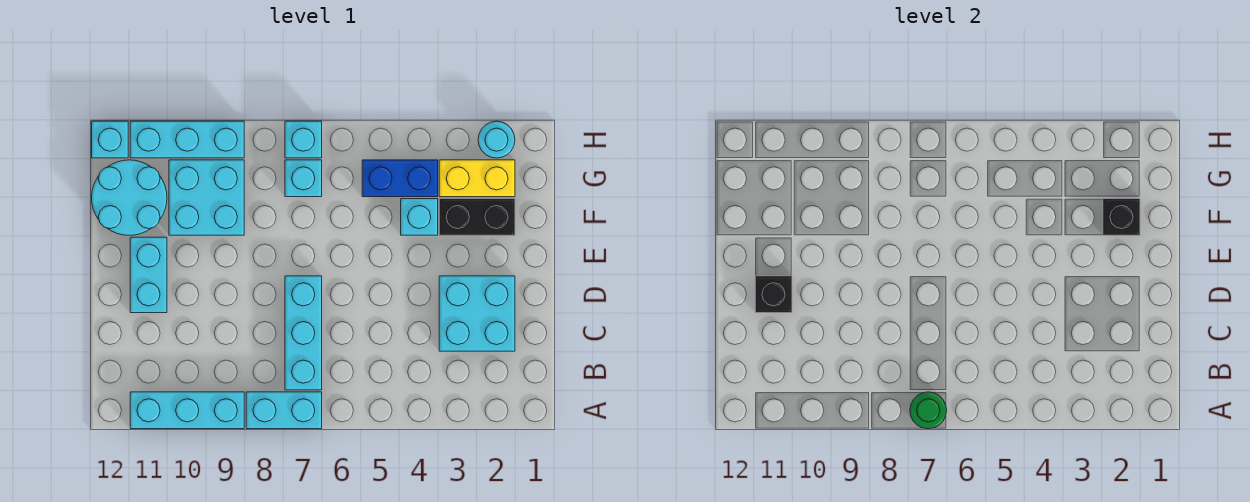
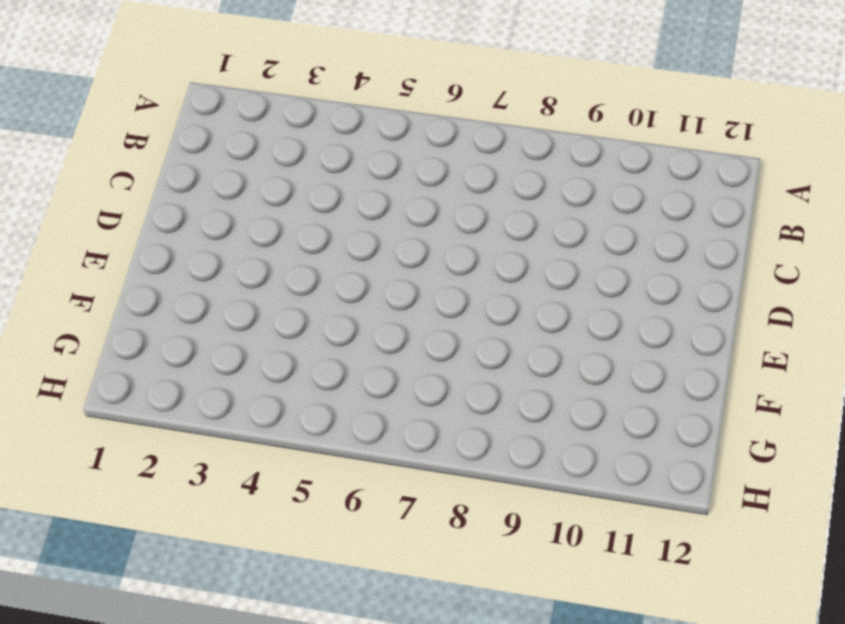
none -> cyan brick A7:A8 level 1
none -> cyan brick A9:A11 level 1
none -> cyan brick B7:D7 level 1

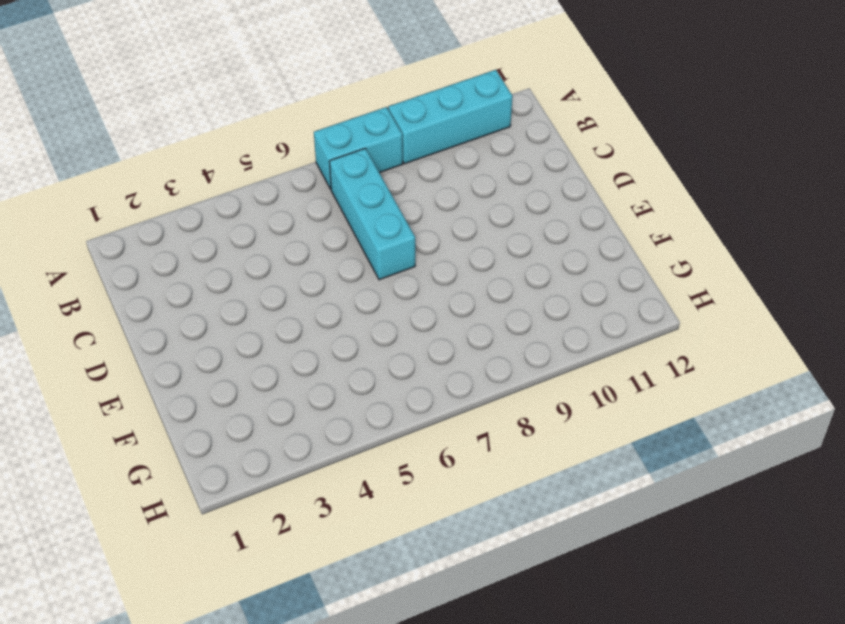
none -> cyan brick C2:D3 level 1
none -> cyan brick D11:E11 level 1
none -> black brick F2:F3 level 1

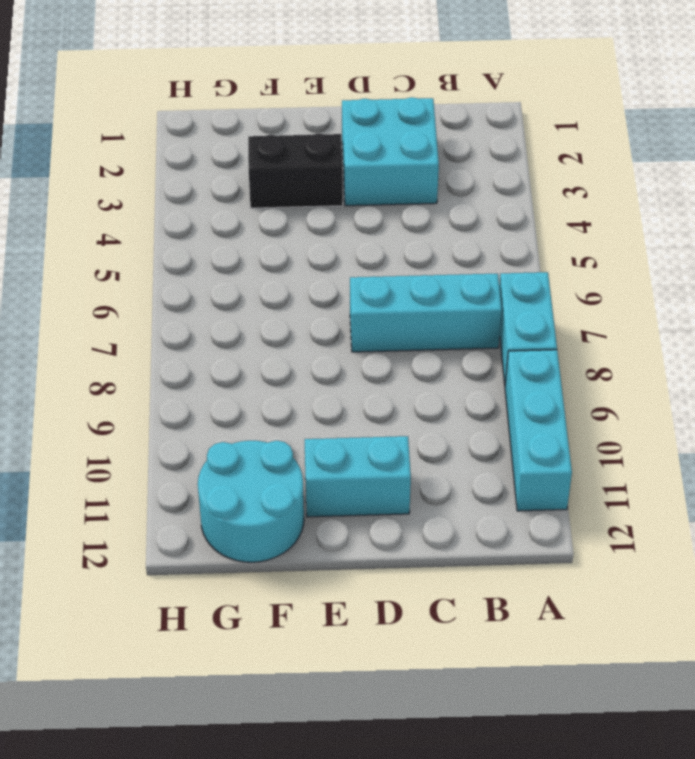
black brick E3:F3 level 1 -> black brick F2:F3 level 1
none -> cyan brick F4 level 1
none -> cyan brick F9:G10 level 1
none -> yellow brick G2:G3 level 1

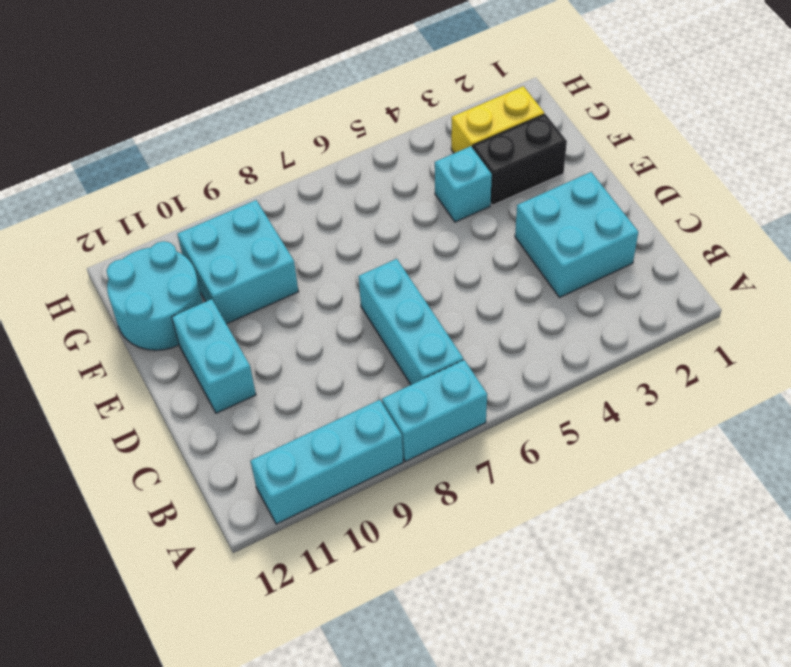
none -> blue brick G4:G5 level 1
none -> cyan brick G7 level 1
none -> cyan round brick H2 level 1

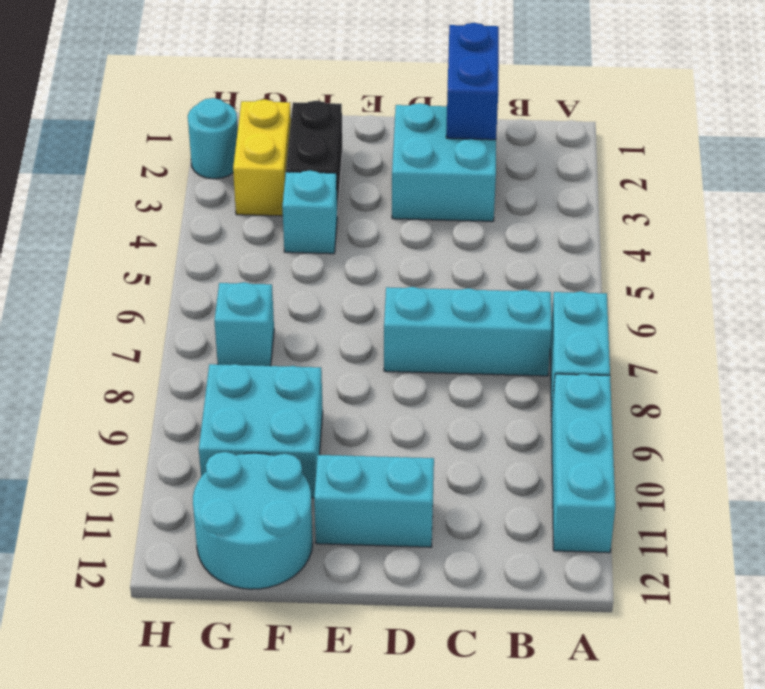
blue brick C1:C2 level 2 -> blue brick G4:G5 level 1
none -> cyan brick H7 level 1
none -> cyan brick H9:H11 level 1
none -> cyan brick H12 level 1

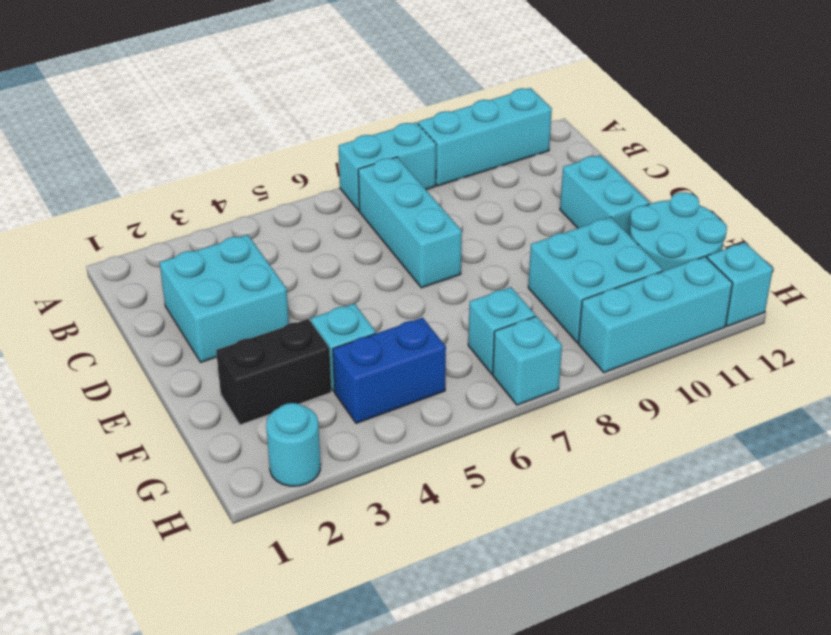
none -> yellow brick G2:G3 level 1
none -> green round brick A7 level 2
none -> black brick D11 level 2

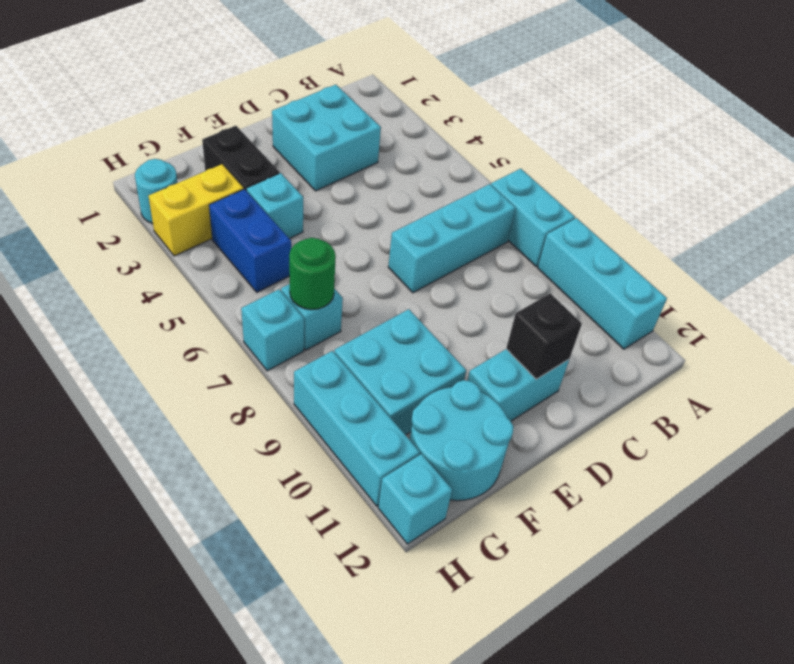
yellow brick G3:H3 level 1 -> yellow brick G2:G3 level 1
green round brick G7 level 2 -> green round brick A7 level 2
none -> black brick F2 level 2

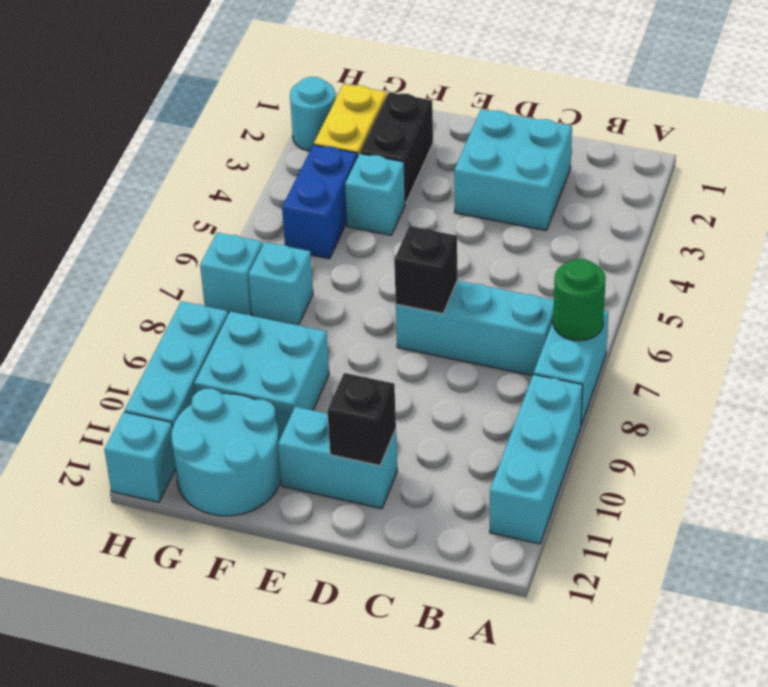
black brick D7 level 2 -> black brick F2 level 2

